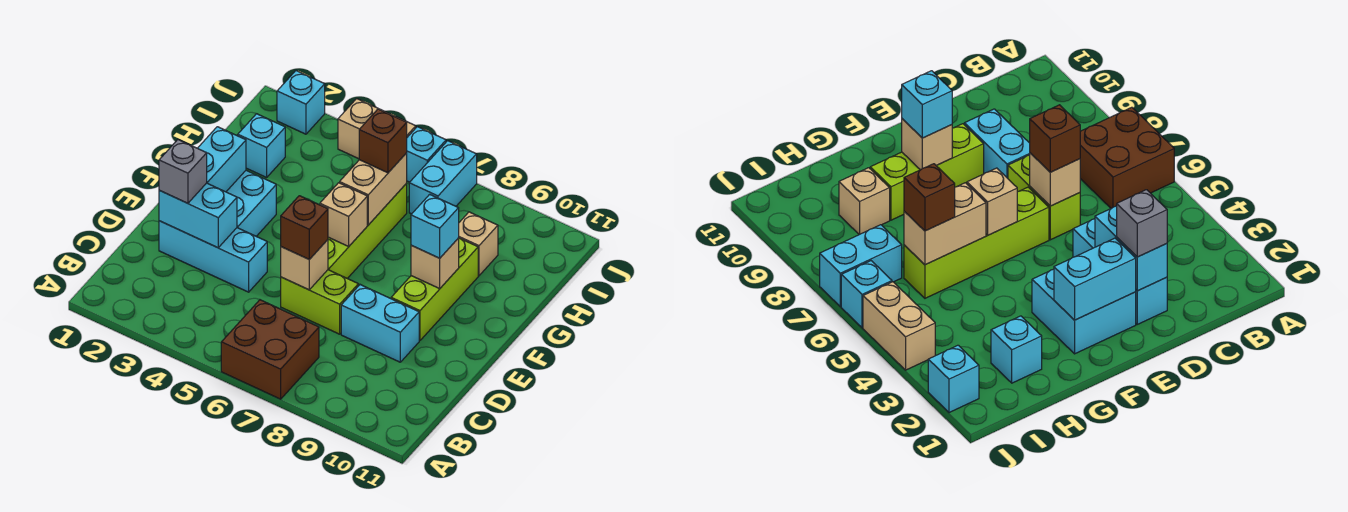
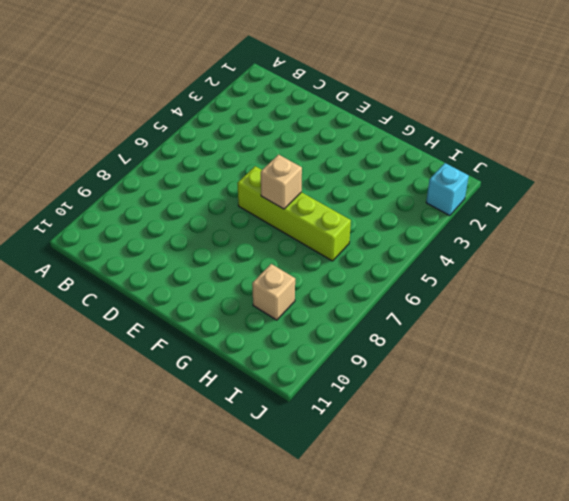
none -> brown brick A6:B7 level 1
none -> cyan brick D2:D4 level 1
none -> lime brick D6:D7 level 1

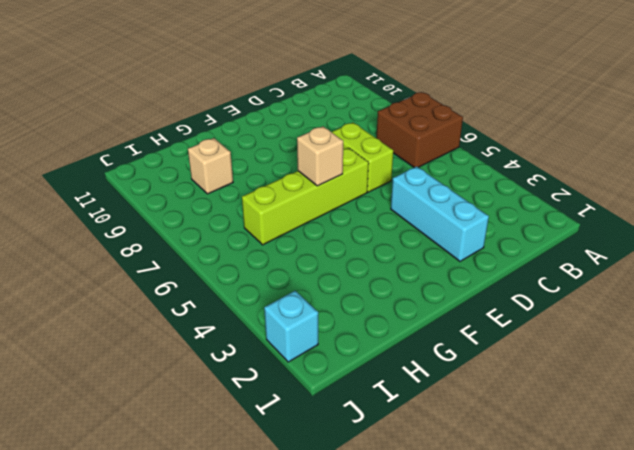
none -> cyan brick D8:D9 level 1
none -> cyan brick E2:F3 level 1
none -> lime brick E9:G9 level 1

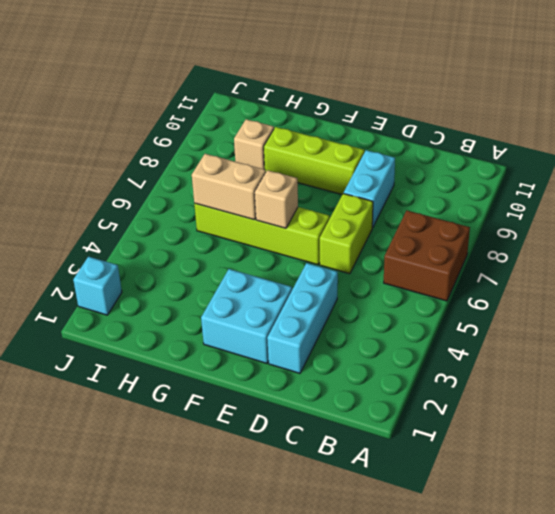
none -> cyan brick H2 level 1
none -> cyan brick I7:J7 level 1
none -> tan brick J4:J5 level 1

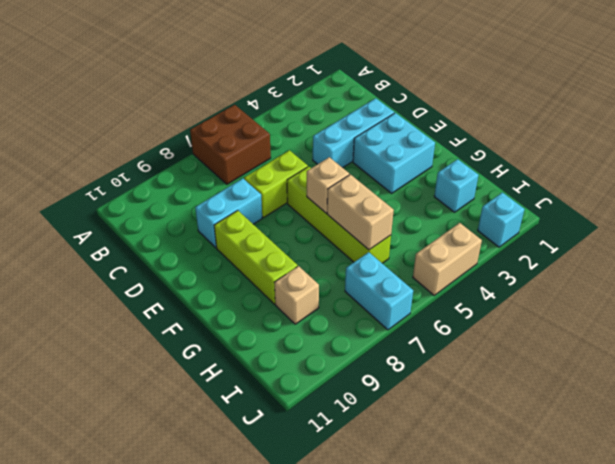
none -> cyan brick J6 level 1
none -> cyan brick D2:D3 level 2
none -> tan brick D6 level 2

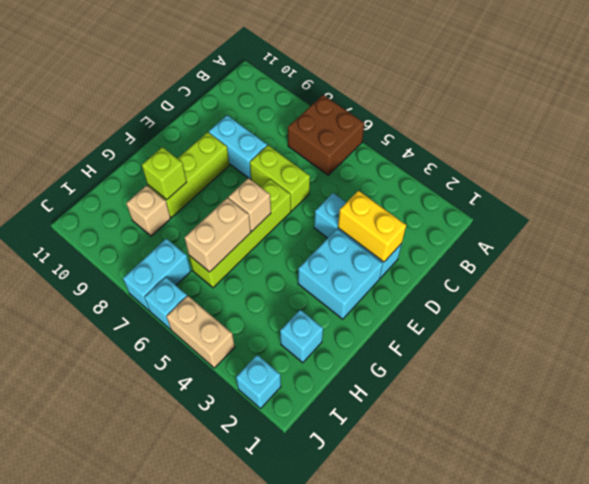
yellow brick D2:D3 level 2 -> cyan brick D2:D3 level 2
lime brick G9 level 2 -> none
none -> tan brick D6 level 2
none -> cyan brick E2:F2 level 2
none -> tan brick F9 level 2

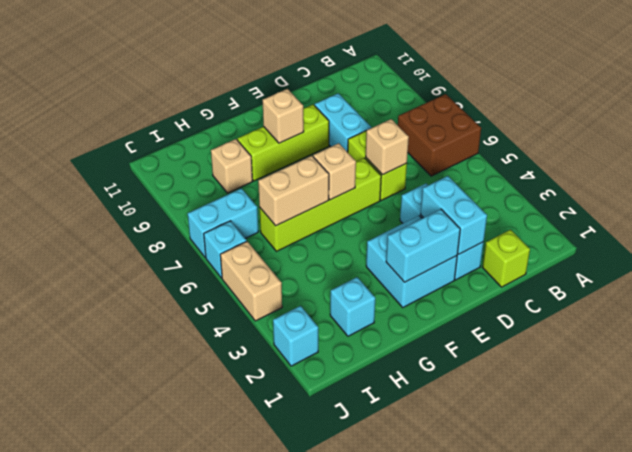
lime brick C1 level 1 -> none
none -> grey brick D2 level 3
none -> brown brick D6 level 3
none -> cyan brick F9 level 3

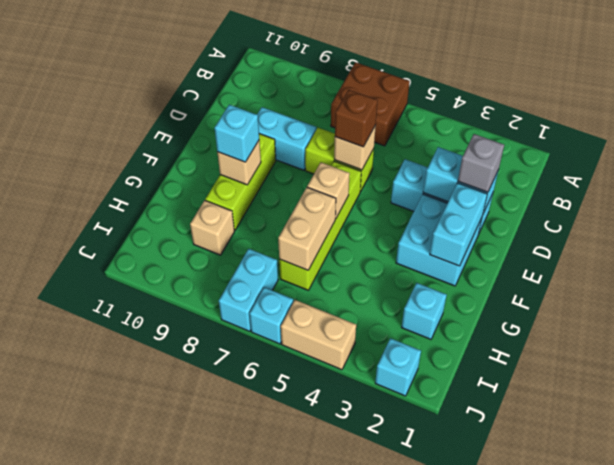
none -> brown brick H6 level 3

